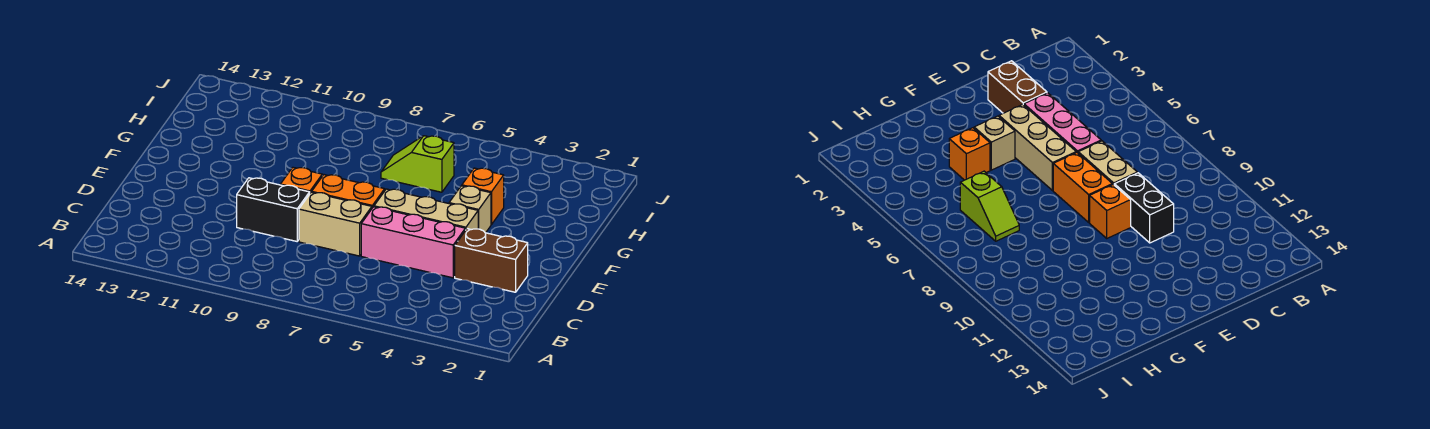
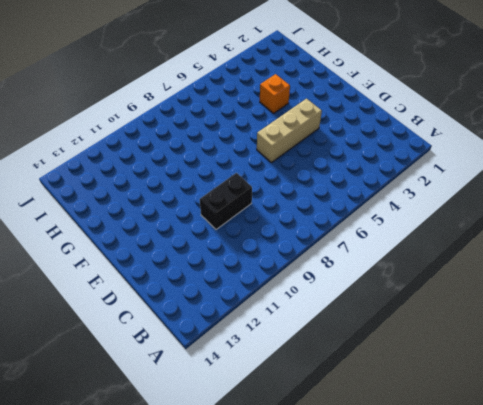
none -> brown brick D2:D3 level 1
none -> pink brick D4:D6 level 1

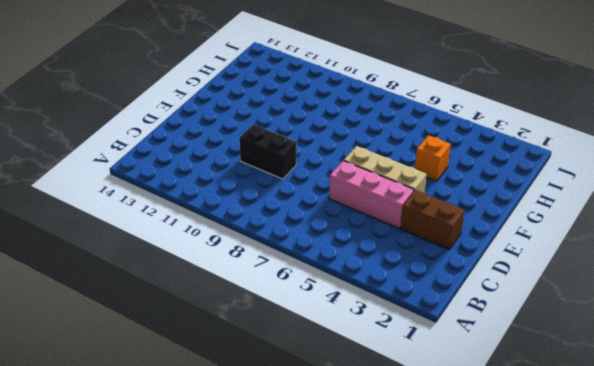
none -> tan brick D7:D8 level 1
none -> orange brick E7:E8 level 1

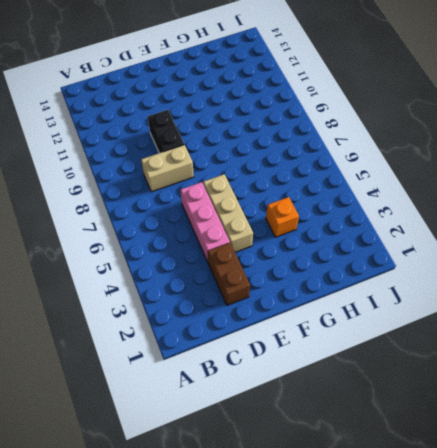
tan brick C8:D8 level 1 -> tan brick D7:D8 level 1
none -> orange brick E7:E8 level 1
none -> orange brick E9 level 1

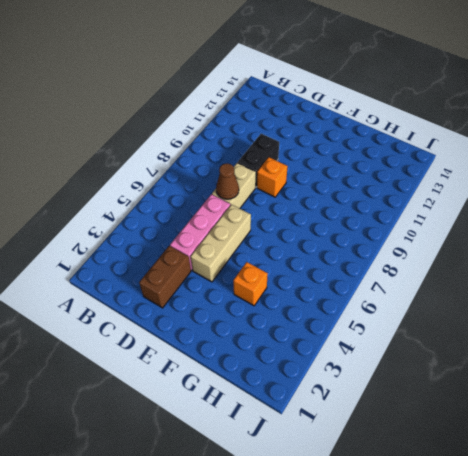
brown cone D7 level 2 -> none
none -> orange brick E7:E8 level 1
none -> tan brick F4 level 1

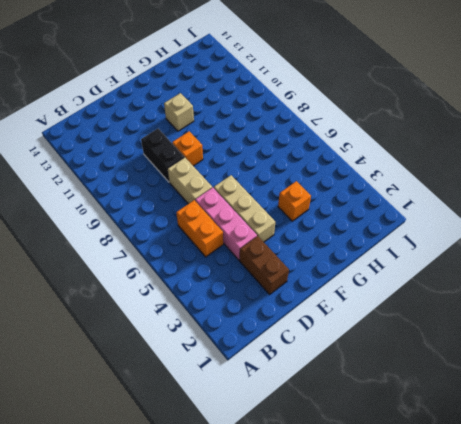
orange brick C5:C6 level 1 -> orange brick E7:E8 level 1
tan brick F11 level 1 -> tan brick F4 level 1
none -> lime slope H6:H7 level 1 top 6

